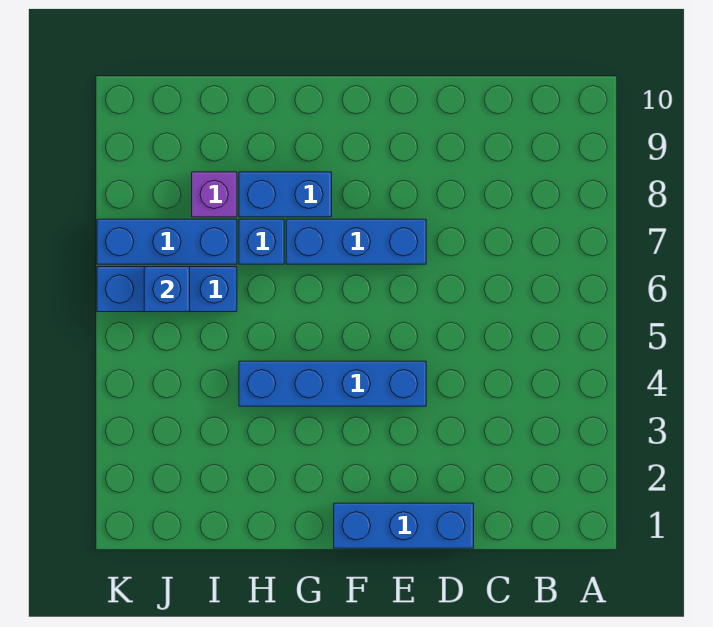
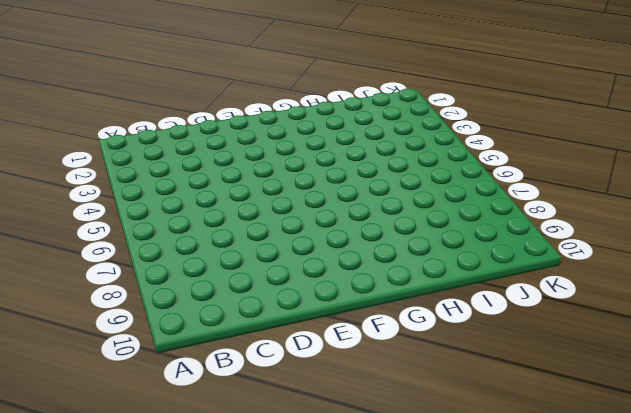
none -> blue brick D1:F1 level 1
none -> blue brick E4:H4 level 1

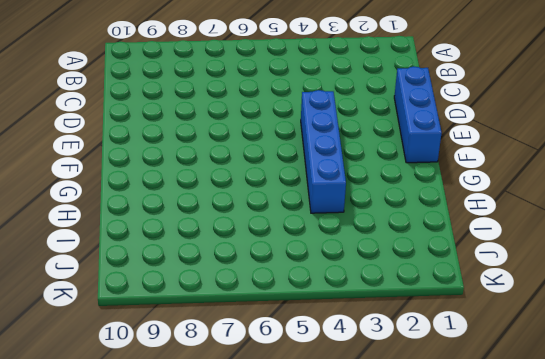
none -> blue brick E7:G7 level 1
none -> blue brick G8:H8 level 1

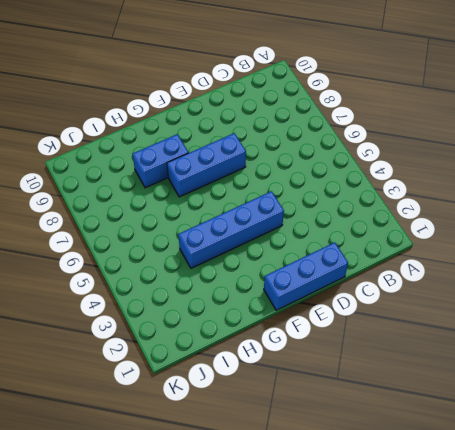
none -> blue brick H7 level 1
none -> blue brick I6:K6 level 1

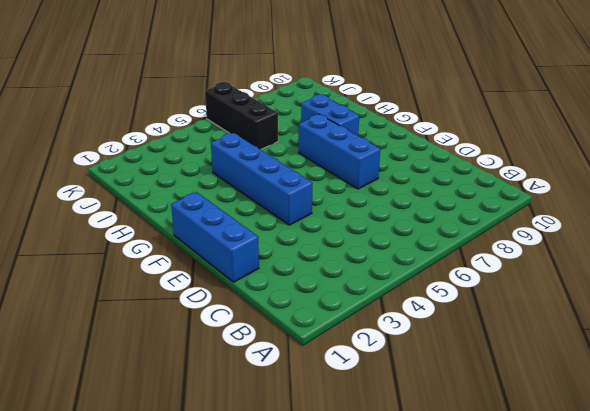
black brick I6:K6 level 1 -> blue brick I6:K6 level 1
none -> blue brick H7 level 1
none -> blue brick I7:K7 level 1

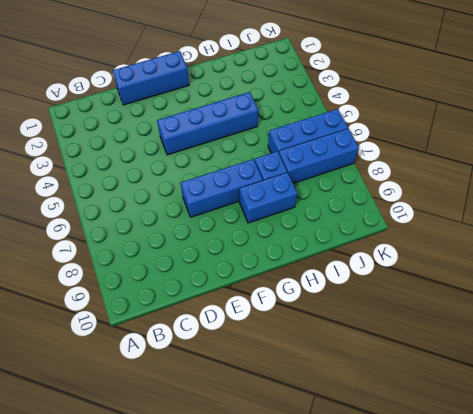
none -> purple brick I8 level 1
none -> blue brick J6 level 2

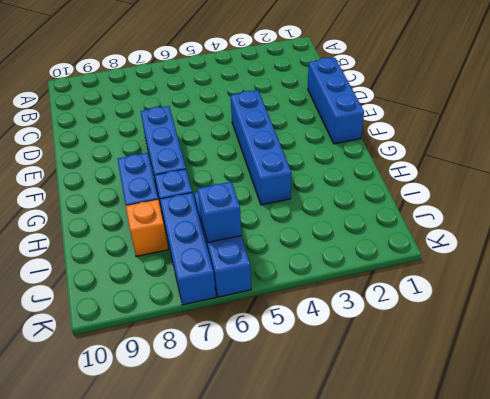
orange brick I8 level 1 -> purple brick I8 level 1

